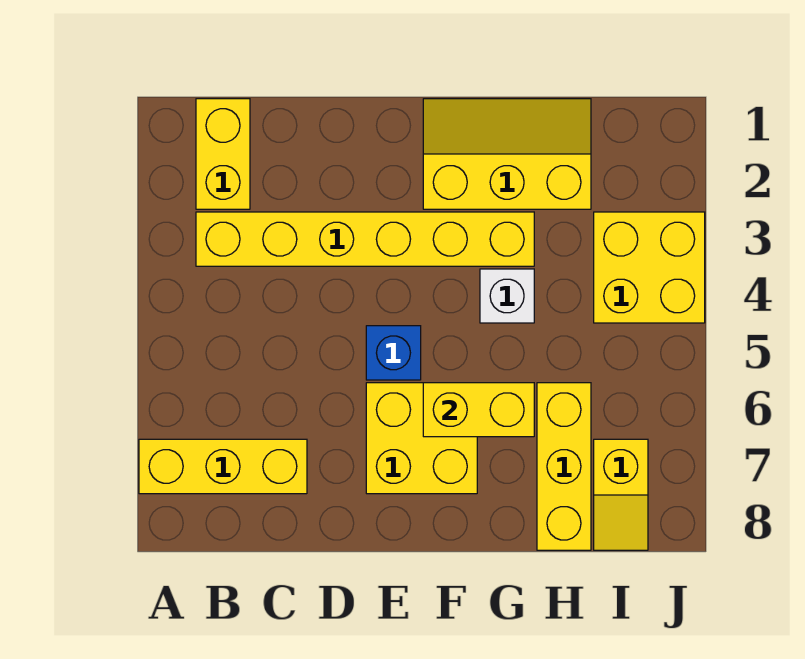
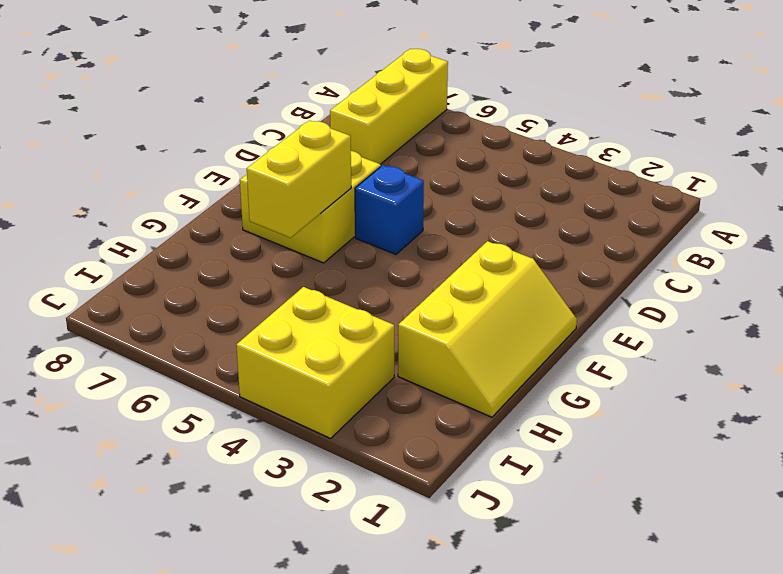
none -> yellow brick B1:B2 level 1
none -> yellow brick B3:G3 level 1

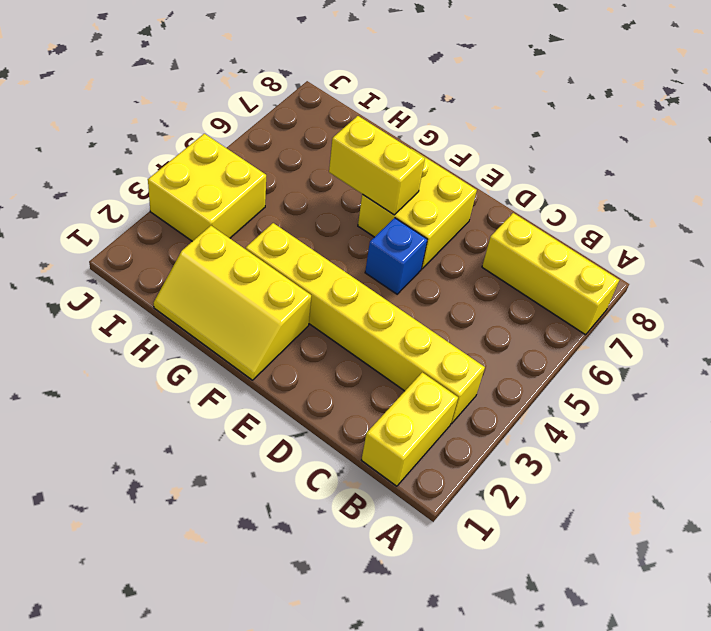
none -> white brick G4 level 1
none -> yellow brick H6:H8 level 1

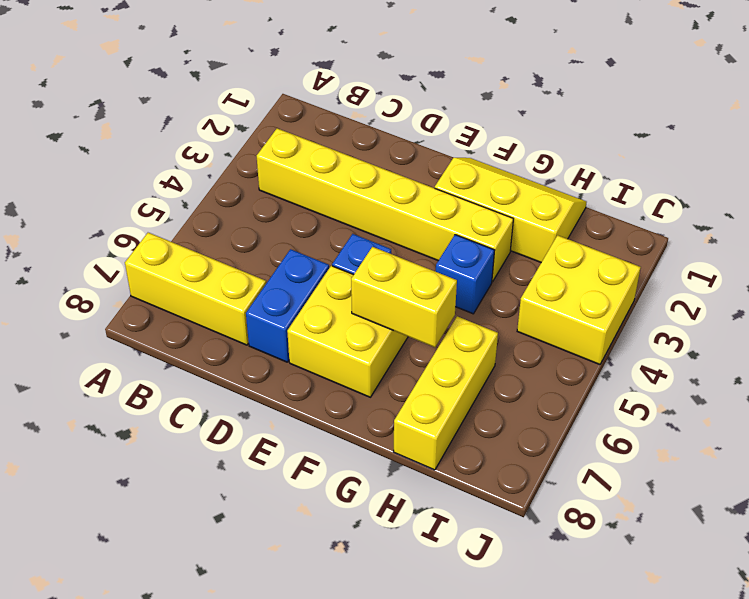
blue brick D6:D7 level 1 -> none
blue brick G4 level 1 -> white brick G4 level 1
none -> yellow brick B1:B2 level 1
none -> yellow slope I7:I8 level 1 top 7

